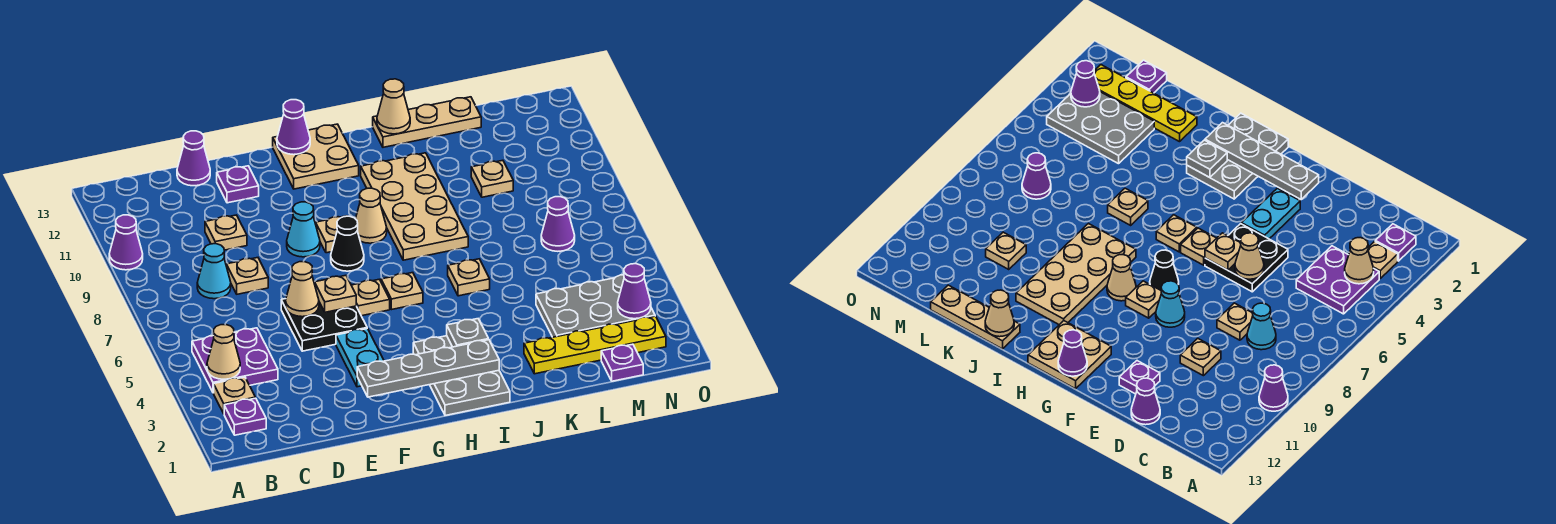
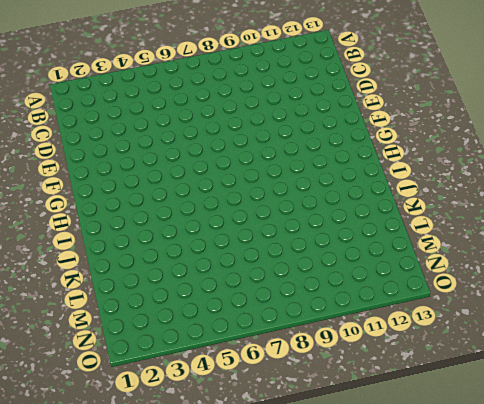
none -> purple cone A10 level 1
none -> purple plate B2 level 1
none -> tan plate B3 level 1
none -> purple plate B4:C5 level 1

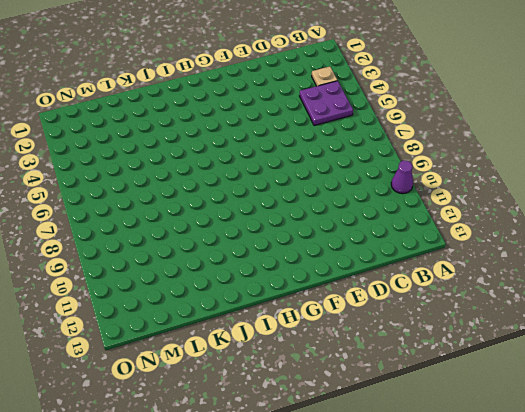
none -> purple plate B2 level 1
none -> cyan cone C8 level 1
none -> tan plate D8 level 1
none -> tan plate D10 level 1

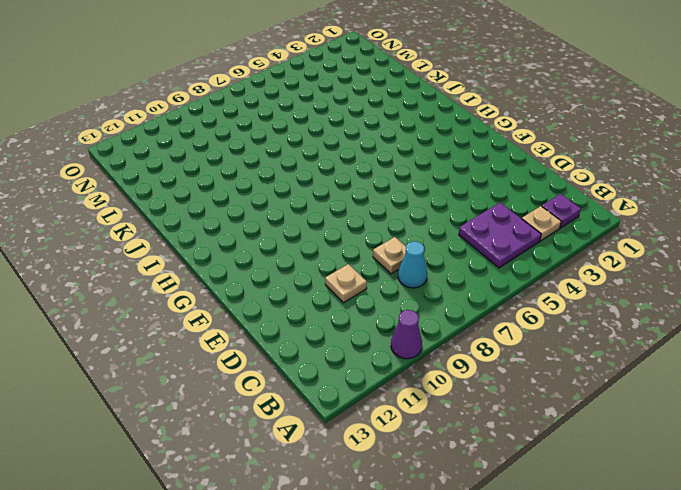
none -> purple cone D13 level 1
none -> black plate E5:F6 level 1
none -> purple plate E12 level 1
none -> cyan plate F3:F4 level 1

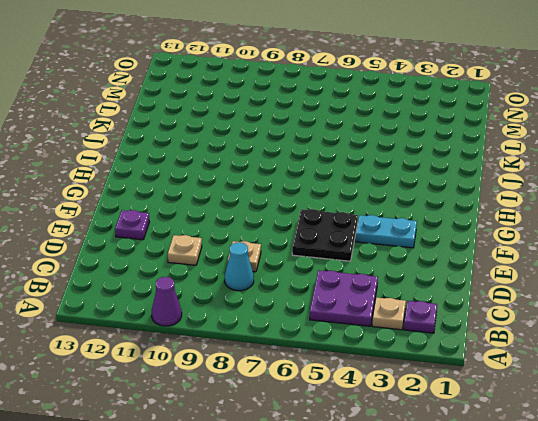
none -> purple cone D13 level 1
none -> cyan cone F9 level 1
none -> tan plate G6 level 1
none -> black cone G8 level 1

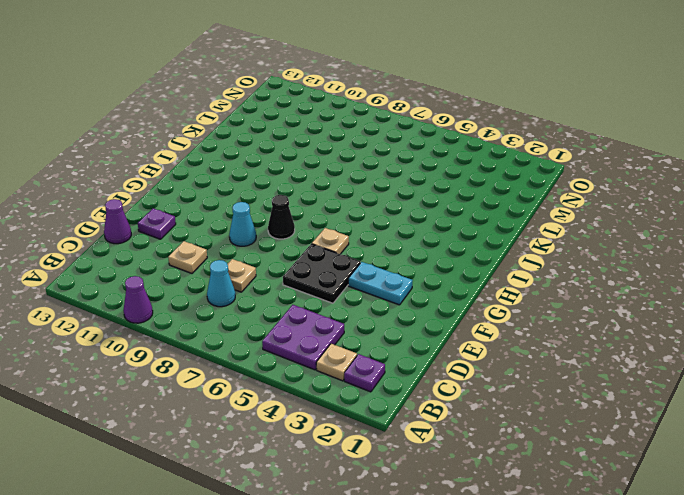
none -> tan plate G9 level 1
none -> tan plate G12:H13 level 1
none -> grey plate H1:I3 level 1
none -> tan plate H6 level 1

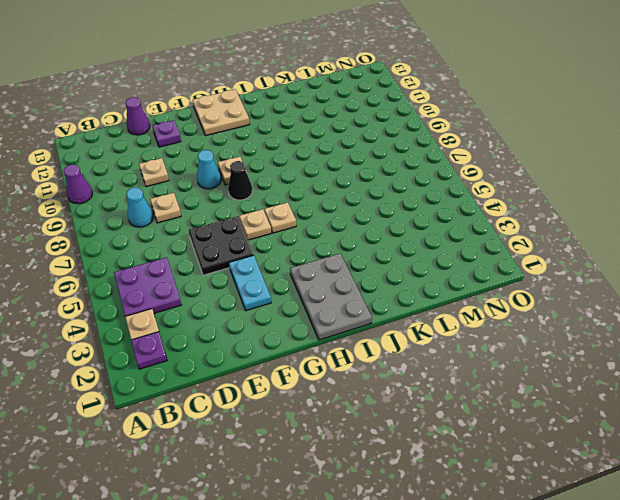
none -> tan cone H9 level 1
none -> tan plate I8:J11 level 1
none -> tan plate J6 level 1
none -> tan plate J13:L13 level 1

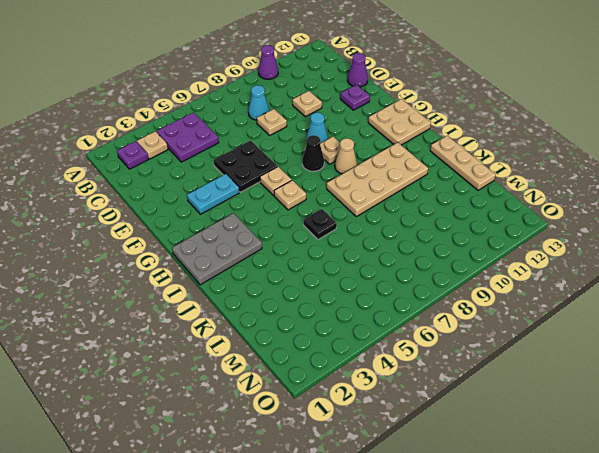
black plate J6 level 1 -> tan plate J6 level 1
none -> yellow plate K2:N2 level 1
none -> grey plate L3:N4 level 1
none -> tan plate L10 level 1
none -> purple plate M1 level 1

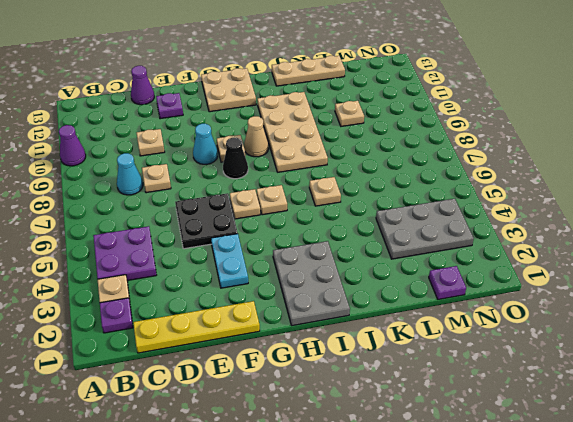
yellow plate C1:F1 level 1 -> yellow plate K2:N2 level 1
none -> purple cone M7 level 1
none -> tan cone B4 level 2
none -> tan cone E6 level 2
none -> grey plate F2:I2 level 2

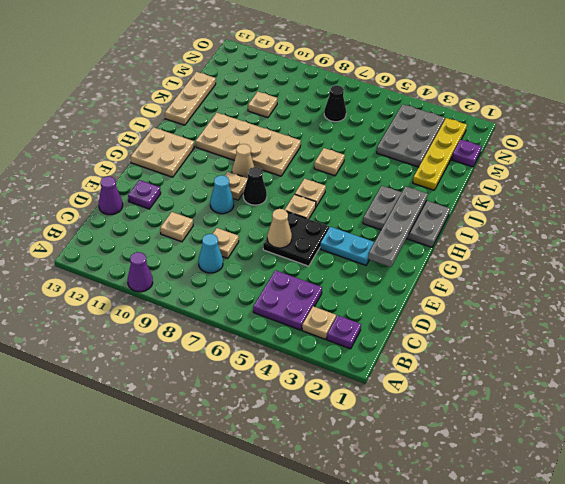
black cone M7 level 1 -> purple cone M7 level 1
none -> tan cone B4 level 2
none -> tan plate F6 level 2
none -> purple cone G13 level 2
none -> grey plate I3 level 2

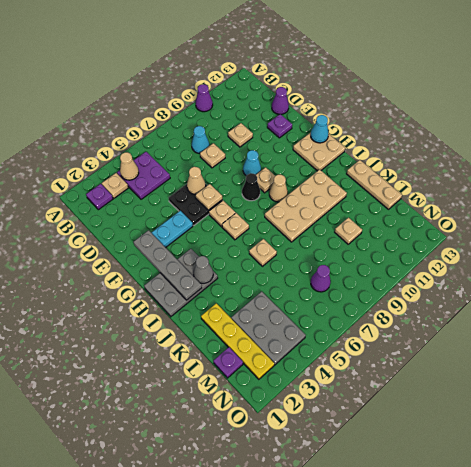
cyan cone G13 level 2 -> purple cone G13 level 2
grey cone I3 level 2 -> grey plate I3 level 2
none -> tan cone J13 level 2
none -> purple cone N3 level 2

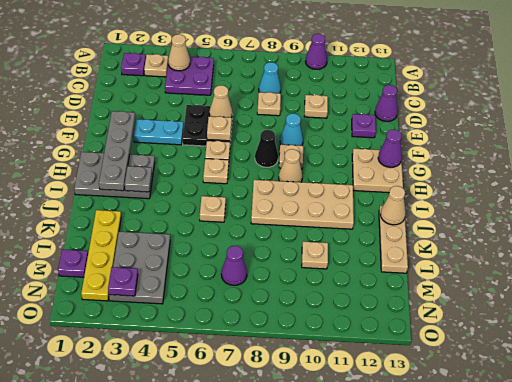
purple plate N3 level 2 -> purple cone N3 level 2

